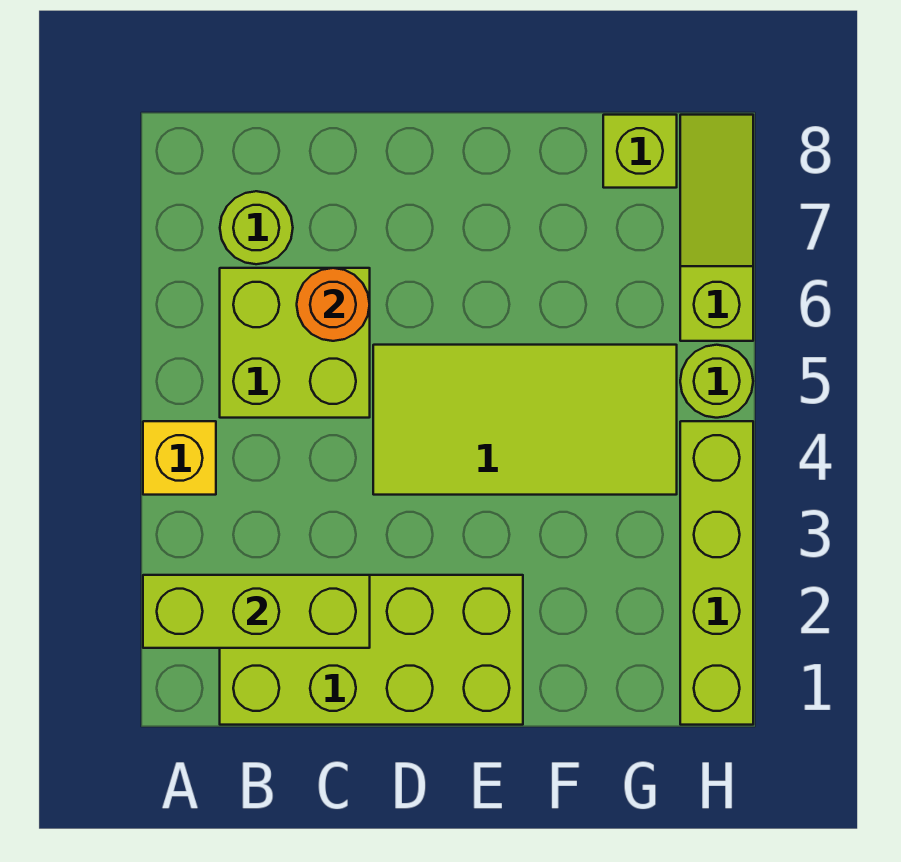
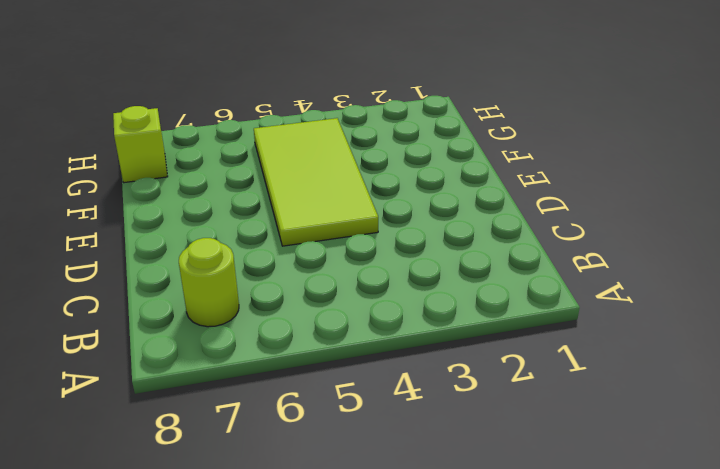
none -> yellow brick A4 level 1
none -> lime brick B1:E2 level 1

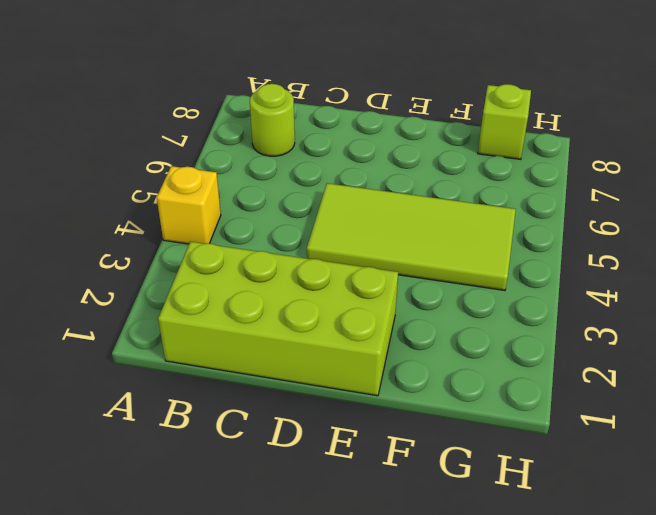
none -> lime brick B5:C6 level 1
none -> lime brick H1:H4 level 1

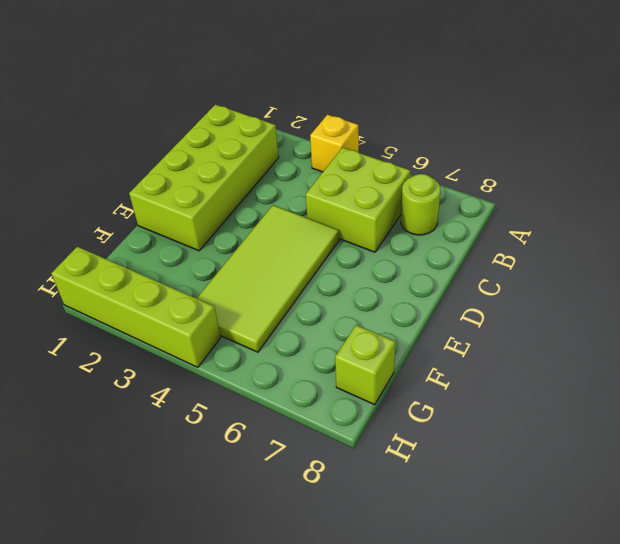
none -> lime round brick H5 level 1
none -> lime slope H6:H8 level 1 top 6

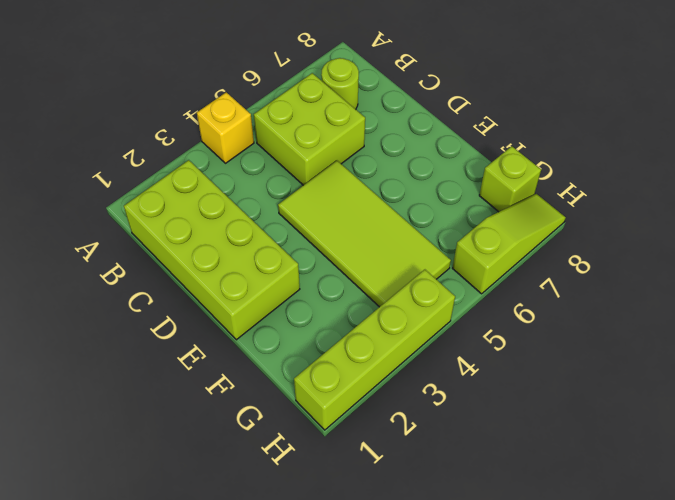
none -> lime round brick H5 level 1
none -> lime brick A2:C2 level 2

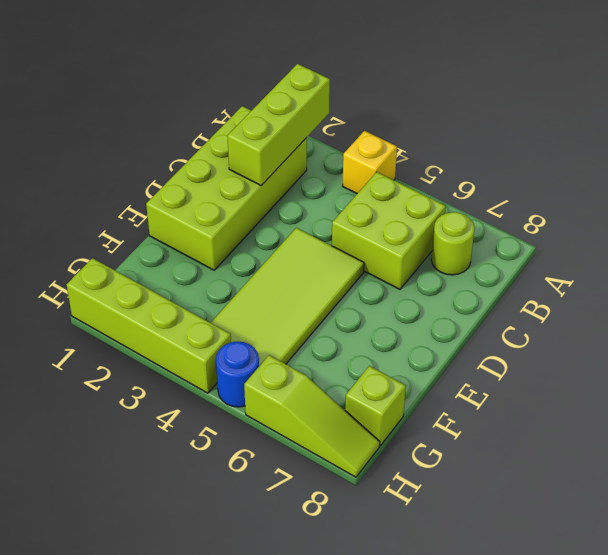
blue round brick H5 level 1 -> lime round brick H5 level 1
none -> orange round brick C6 level 2

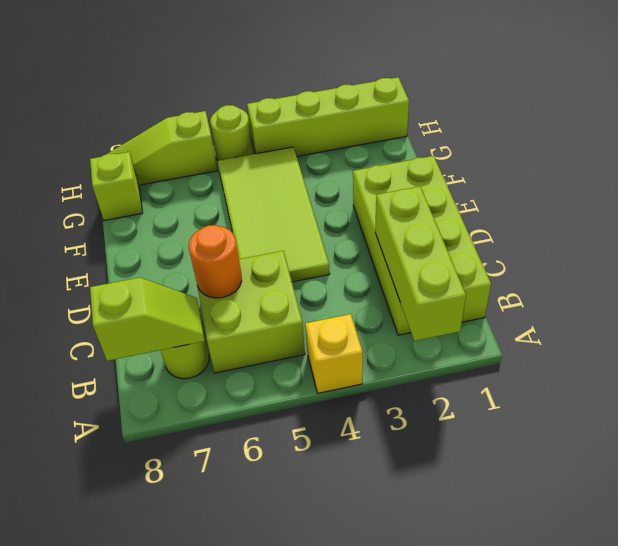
lime slope B7:B8 level 2 top 8 -> none

